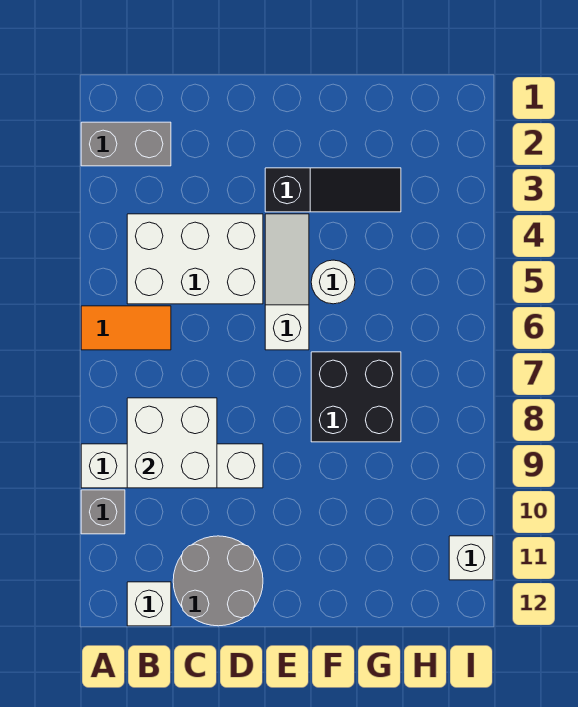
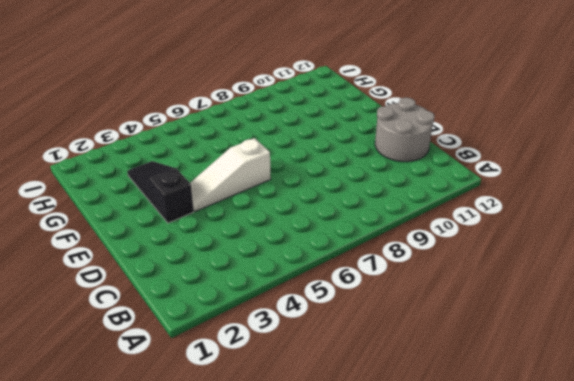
none -> grey brick A2:B2 level 1
none -> orange tile A6:B6 level 1
none -> white brick A9:D9 level 1

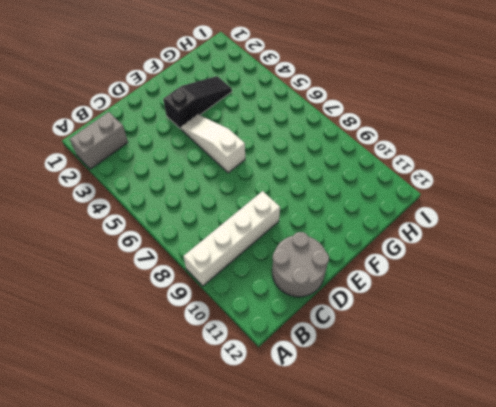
none -> orange tile A6:B6 level 1
none -> grey brick A10 level 1
none -> white brick B4:D5 level 1

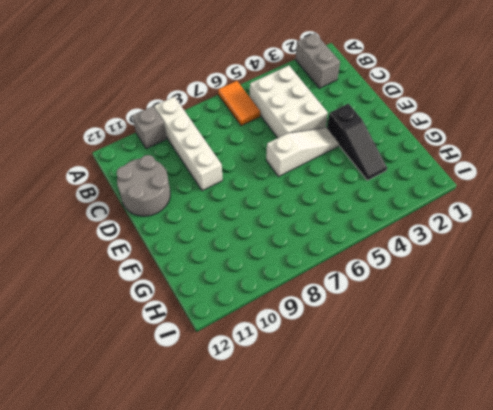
none -> white brick B12 level 1
none -> white round brick F5 level 1
none -> black brick F7:G8 level 1

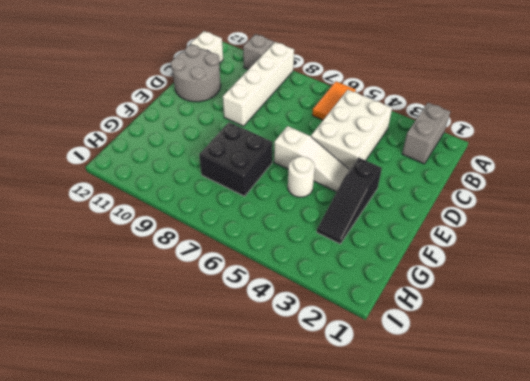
none -> white brick I11 level 1
none -> white brick B8:C9 level 2

